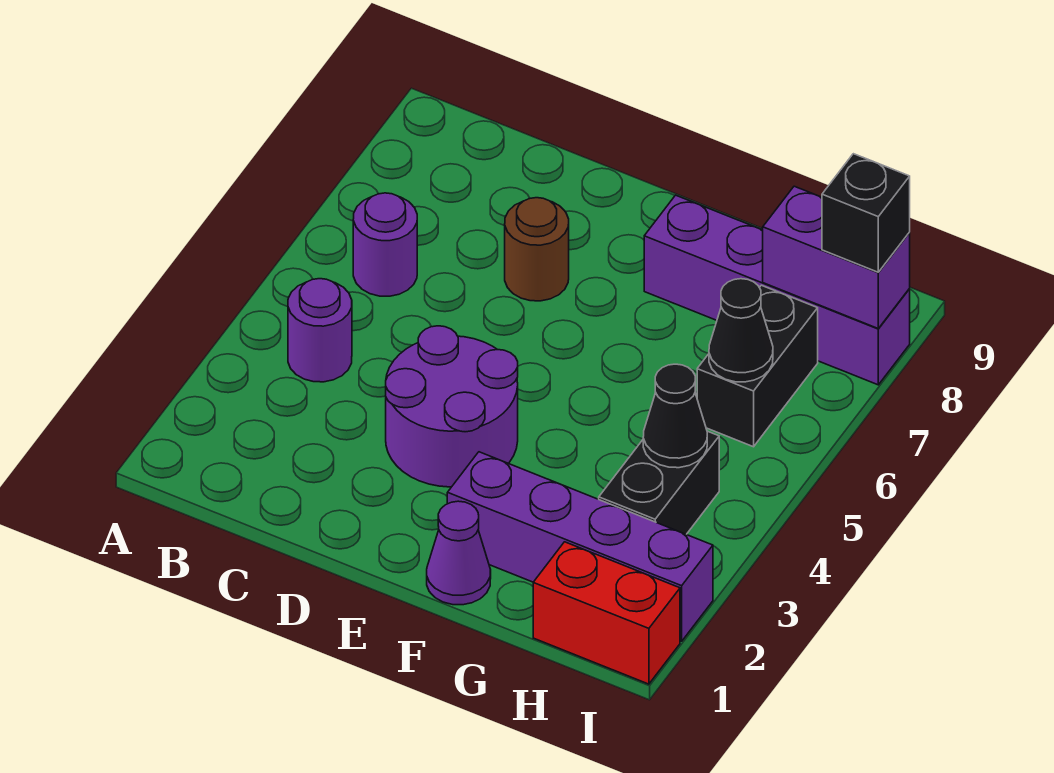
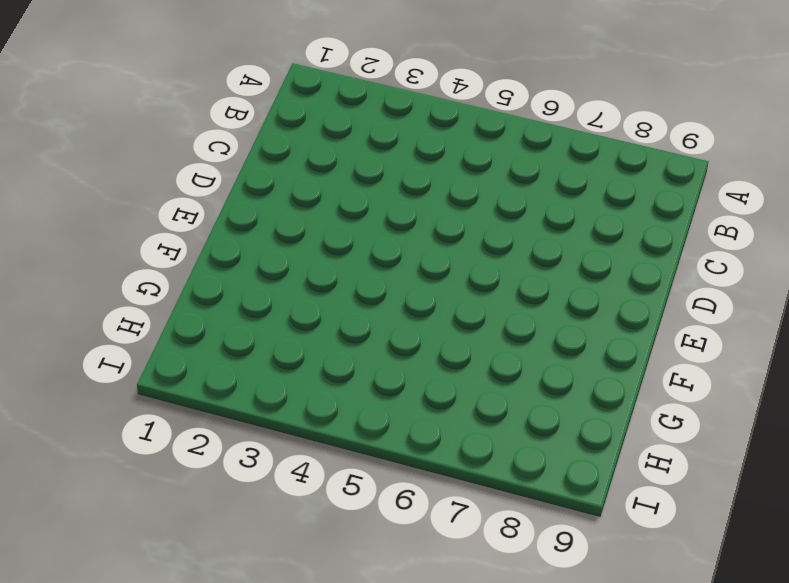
none -> purple round brick B4 level 1
none -> purple round brick B6 level 1
none -> purple round brick D3:E4 level 1

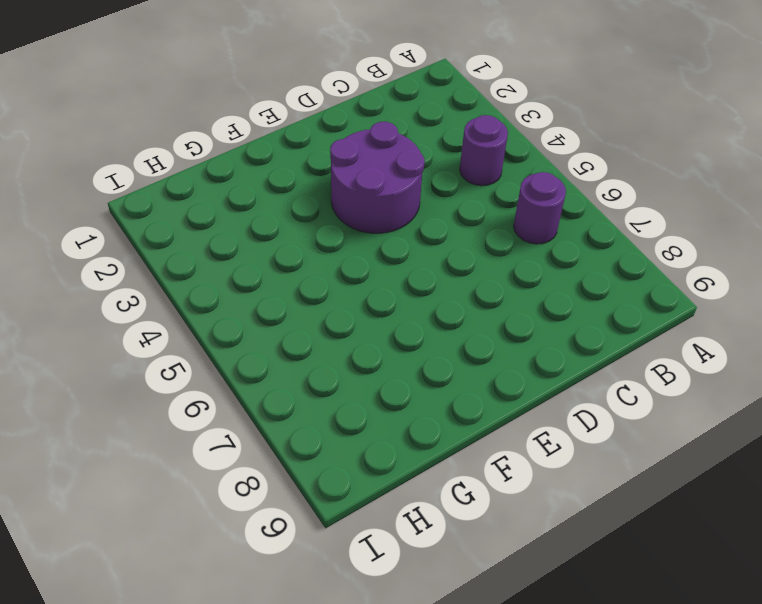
none -> brown round brick D7 level 1
none -> purple cone F1 level 1
none -> purple brick F2:I2 level 1

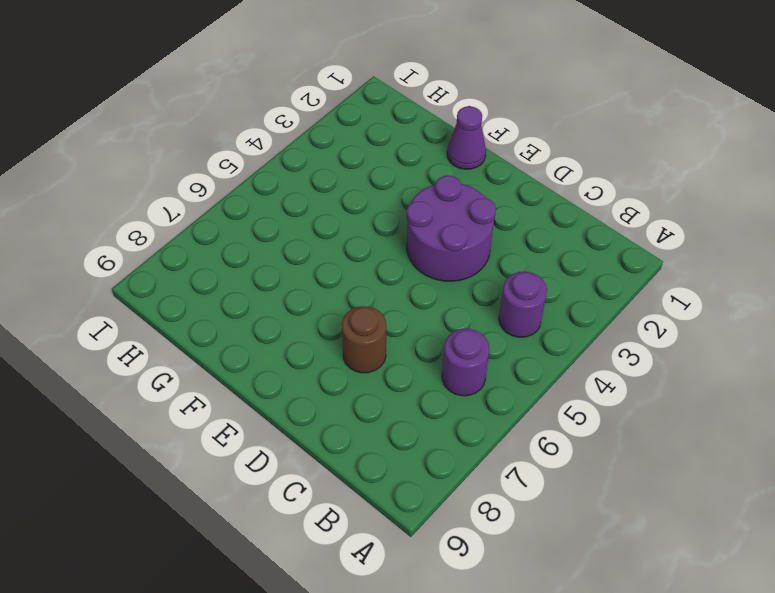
none -> purple brick F2:I2 level 1
none -> purple brick F8:I8 level 1
none -> red brick H1:I1 level 1

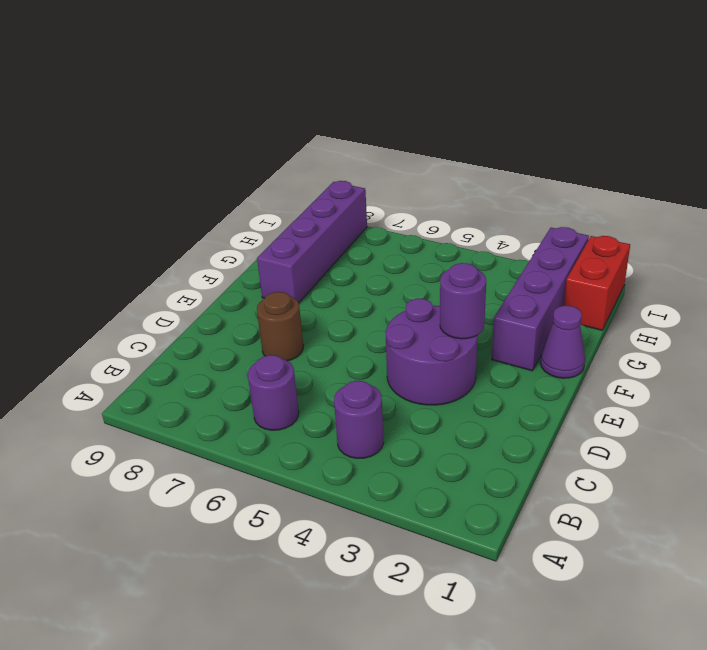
purple round brick E3 level 2 -> none
none -> black brick H3:H4 level 1
none -> black brick H6:H7 level 1
none -> black cone H4 level 2

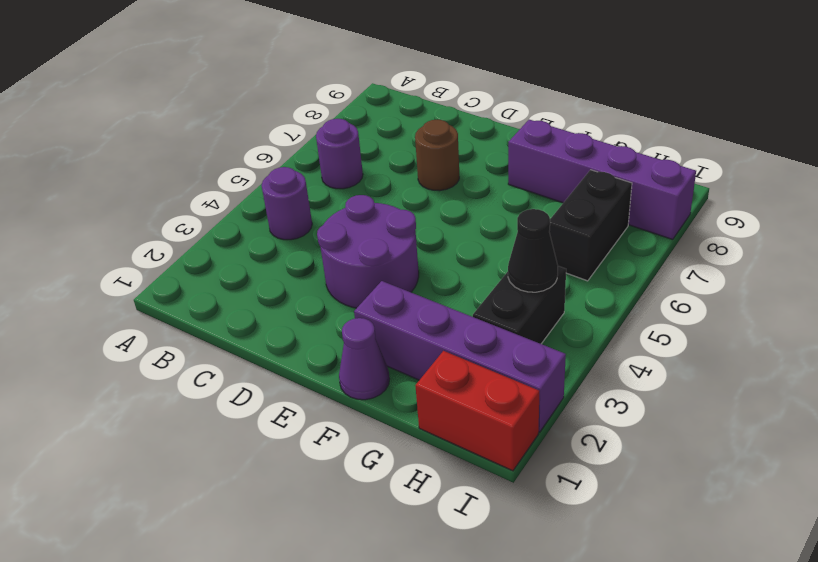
none -> black cone H6 level 2
none -> purple brick H8:I8 level 2
none -> black brick I8 level 3

